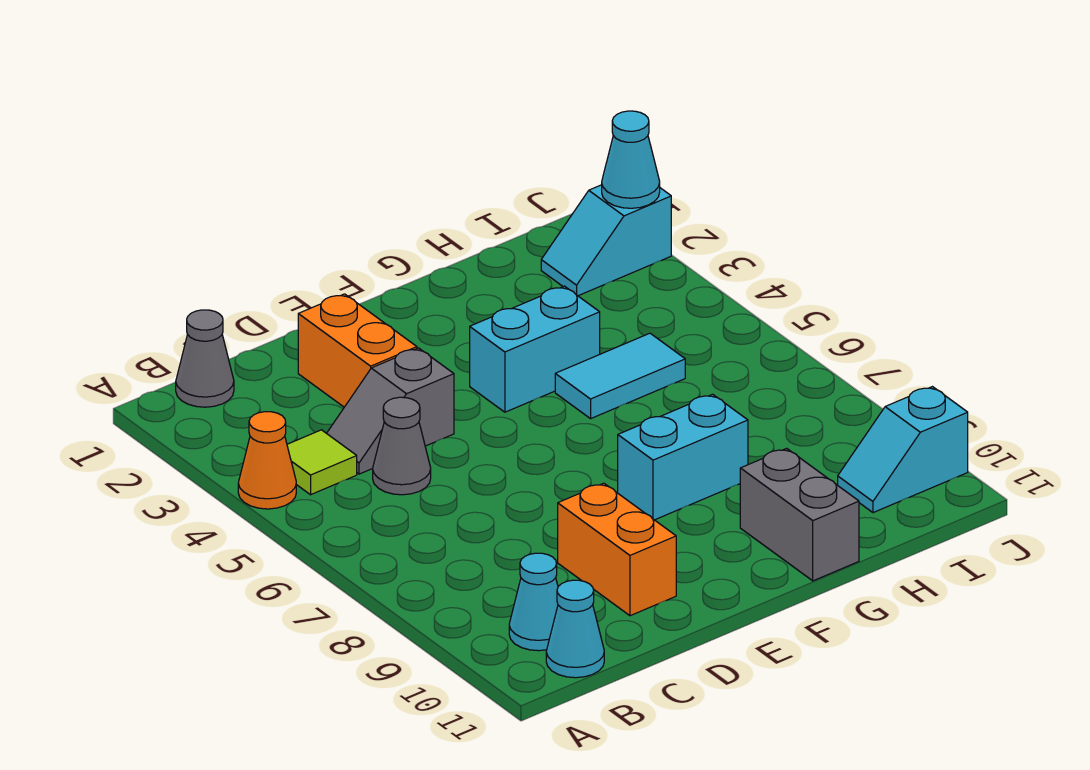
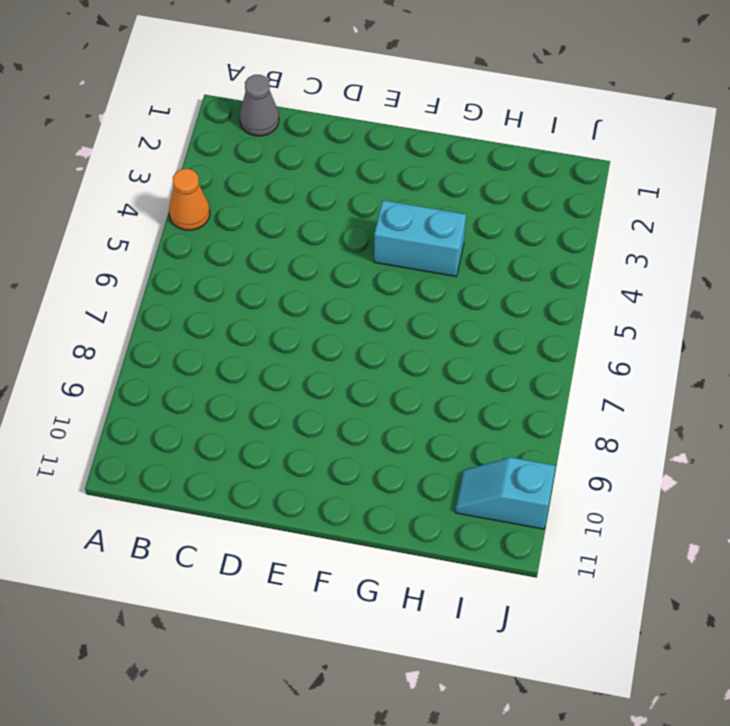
none -> lime tile B4 level 1
none -> cyan cone B10 level 1
none -> cyan cone B11 level 1

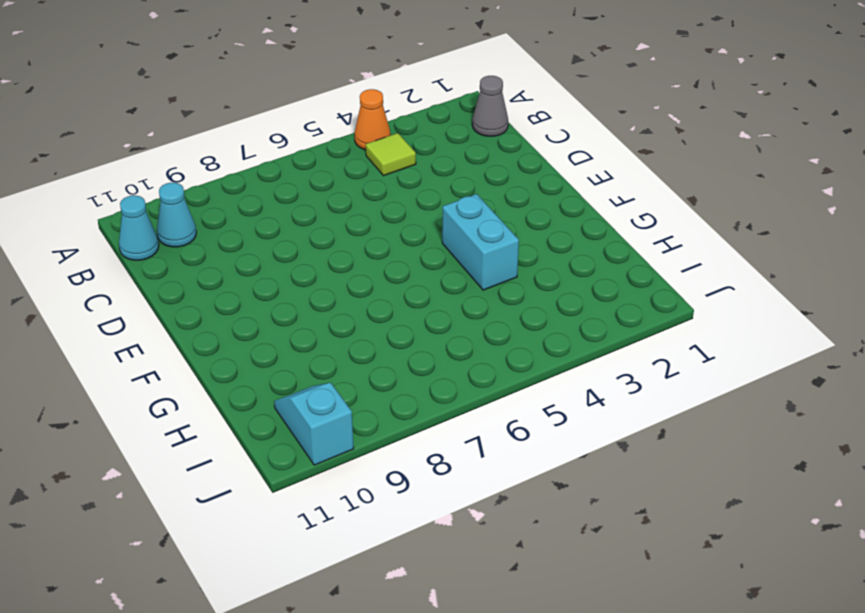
none -> grey slope C4:D4 level 1 top D
none -> grey cone C5 level 1
none -> orange brick D2:D3 level 1

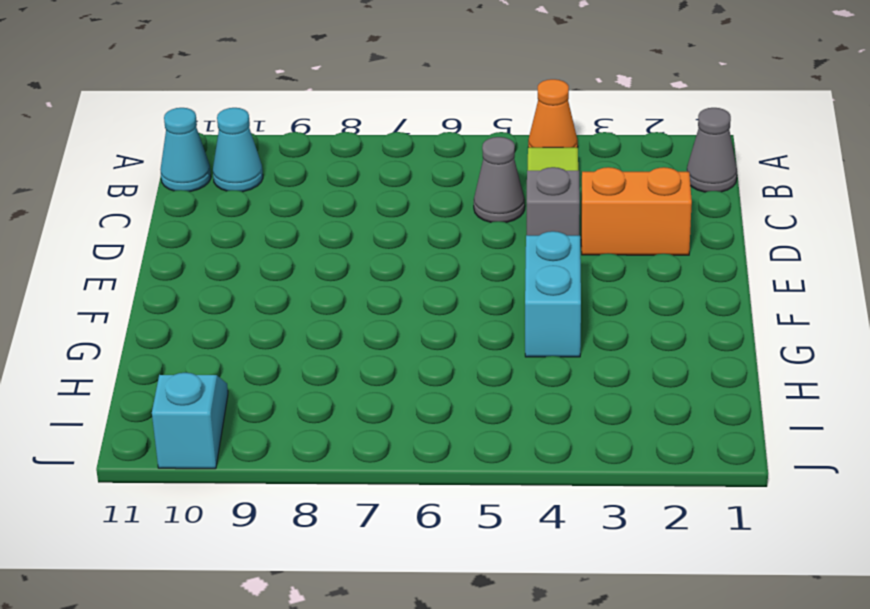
none -> orange brick D9:D10 level 1
none -> cyan brick F8:G8 level 1
none -> cyan tile G5:H5 level 1

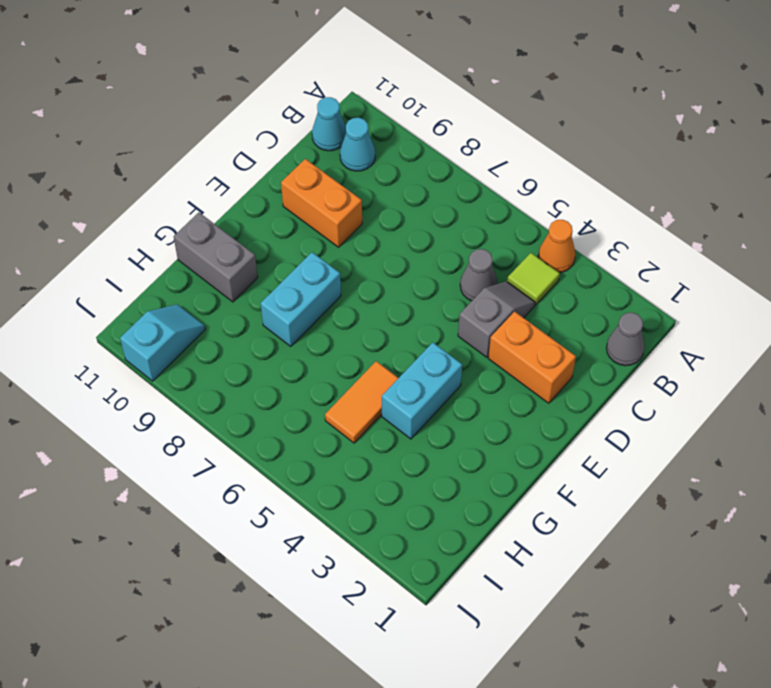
orange tile G5:H5 level 1 -> cyan tile G5:H5 level 1
none -> cyan slope I2:J2 level 1 top J
none -> cyan cone J2 level 2

